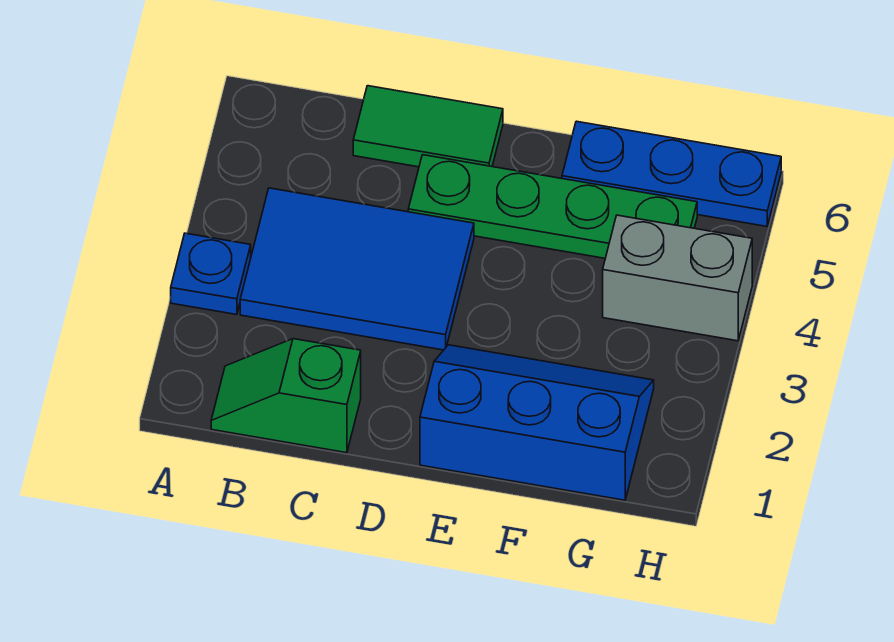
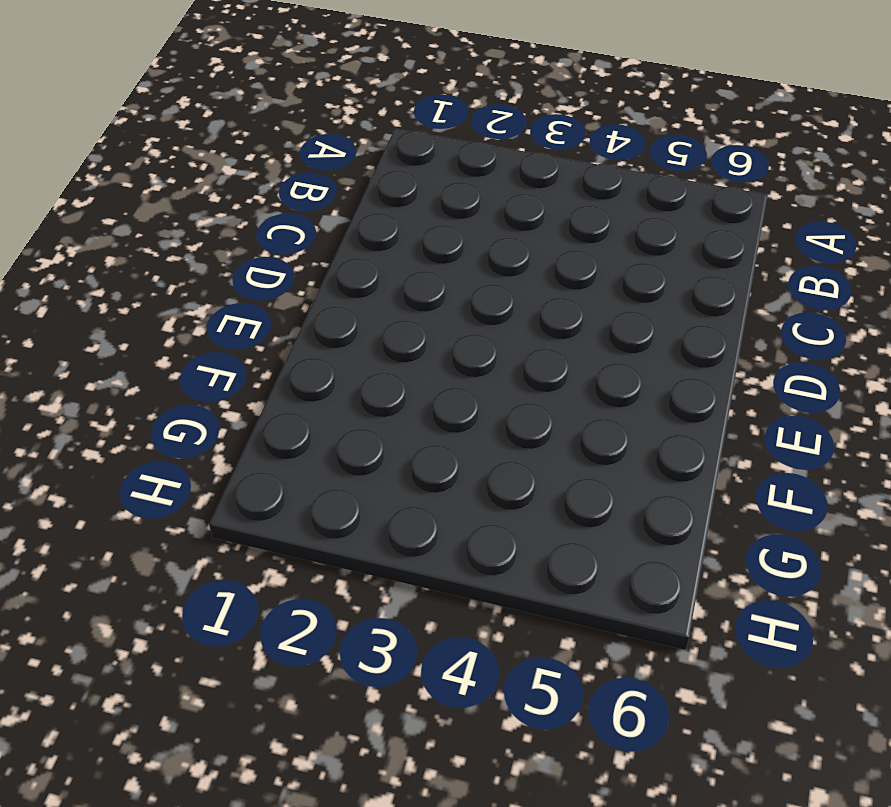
none -> blue plate A3 level 1
none -> green slope B1:C1 level 1 top C

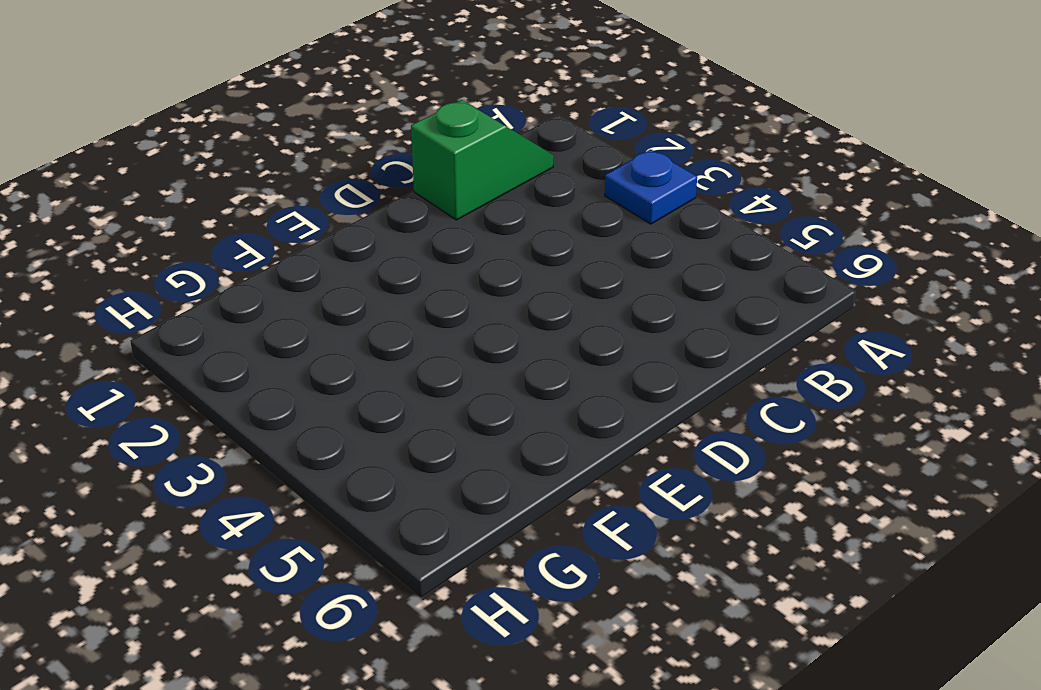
none -> blue tile B3:D4 level 1
none -> green tile C6:D6 level 1

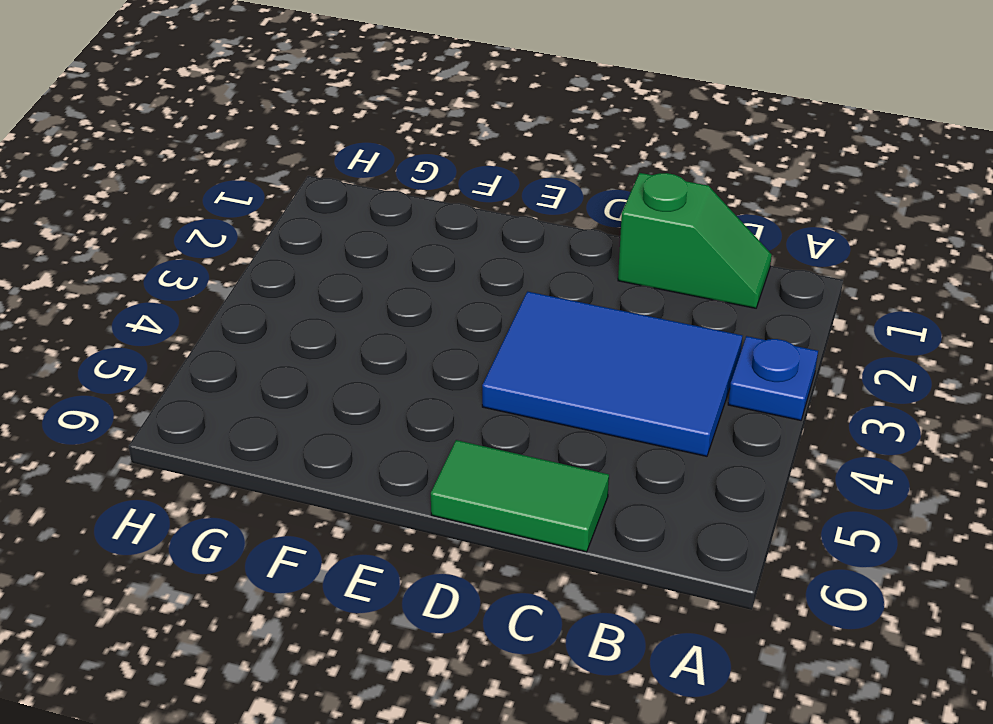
none -> green plate D5:G5 level 1
none -> blue slope E1:G2 level 1 top 1

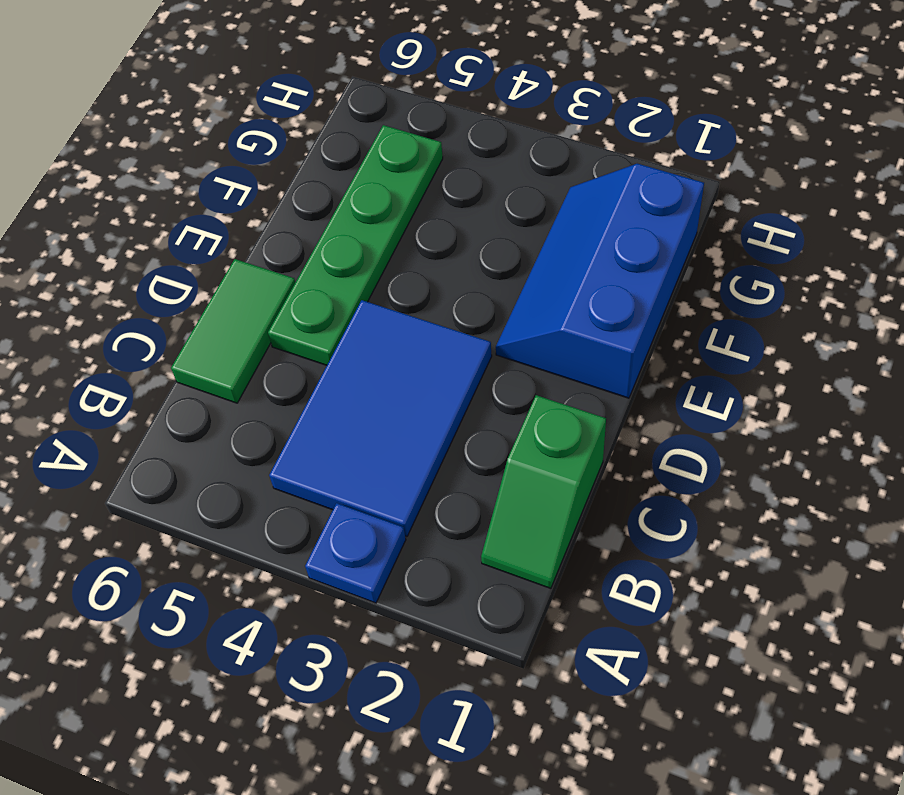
none -> blue plate F6:H6 level 1
none -> grey brick G4:H4 level 1

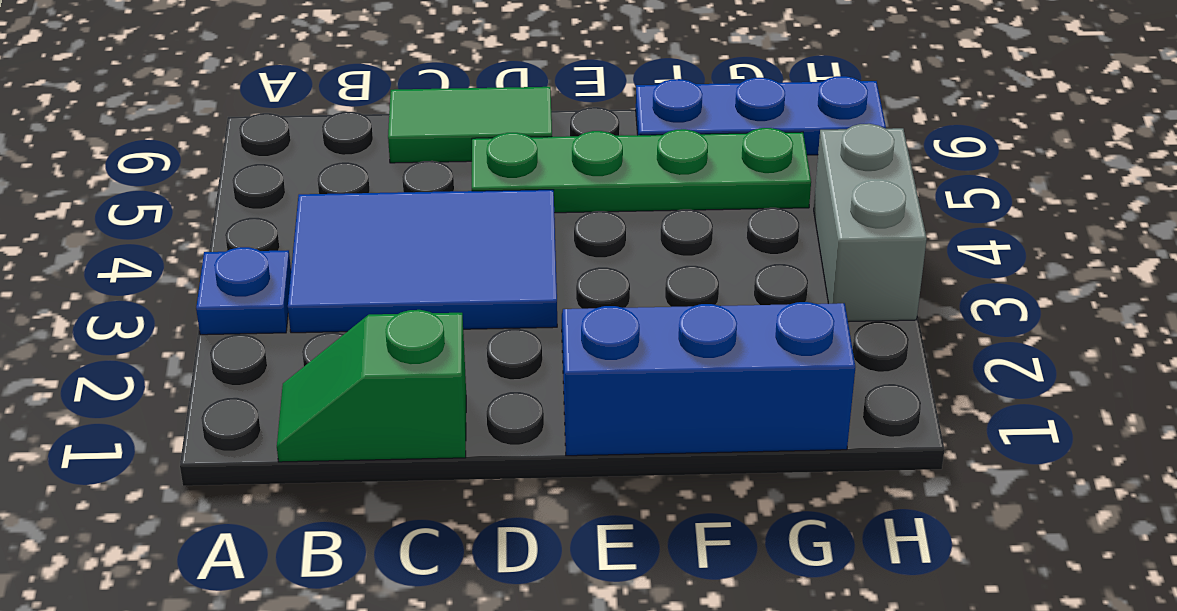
grey brick H3:H4 level 1 -> grey brick G4:H4 level 1

